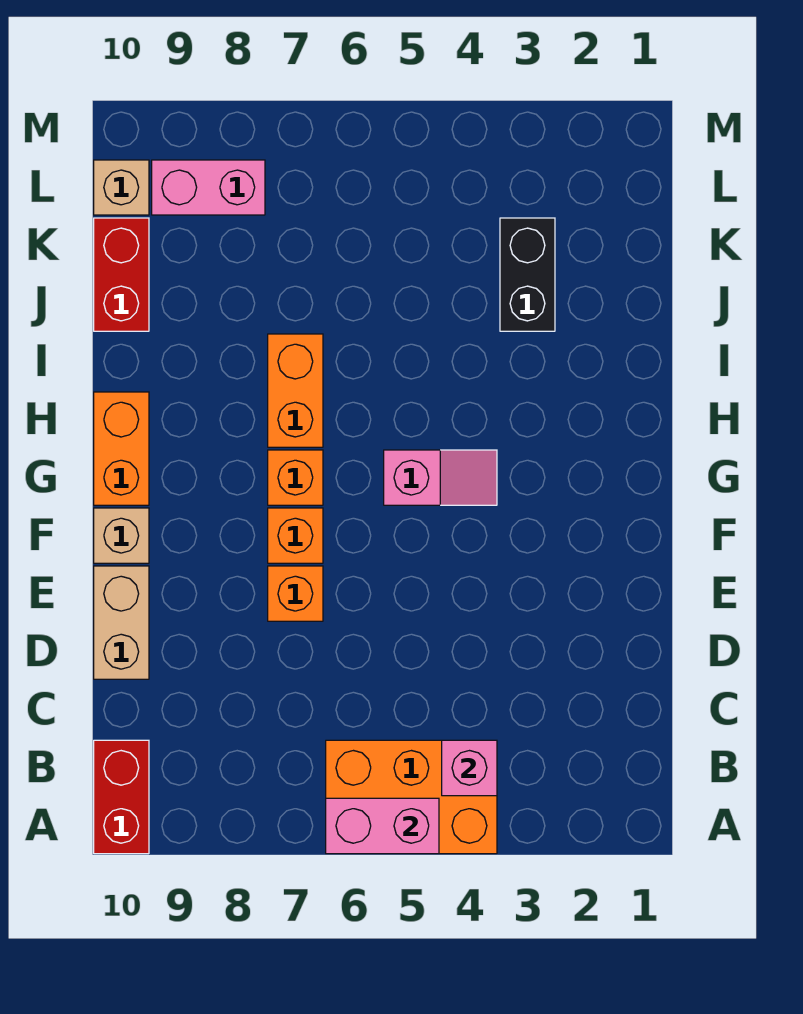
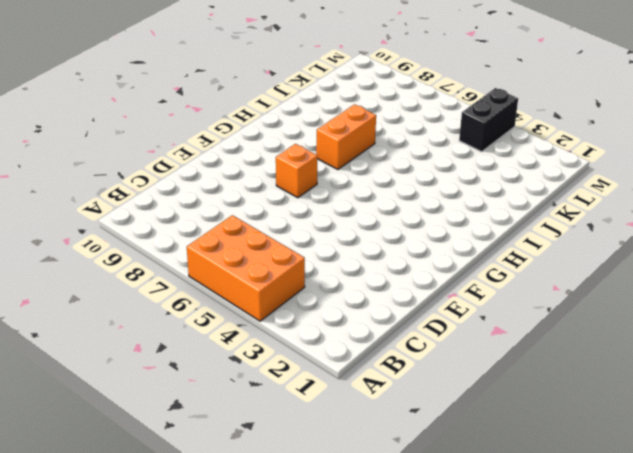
black brick L4:M4 level 1 -> black brick J3:K3 level 1
none -> red brick A10:B10 level 1
none -> tan brick D10:E10 level 1
none -> orange brick E7 level 1

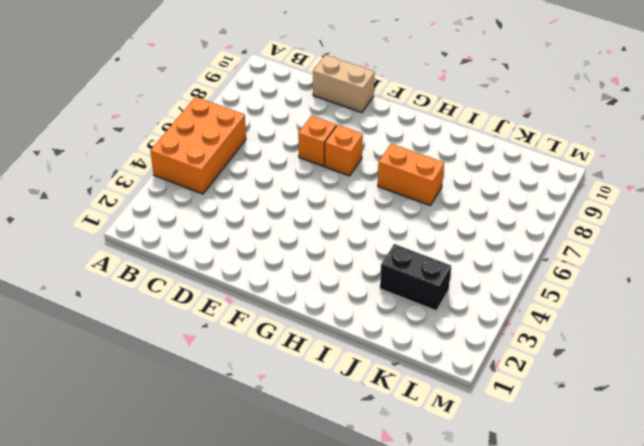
none -> red brick A10:B10 level 1
none -> tan brick F10 level 1
none -> pink slope G4:G5 level 1 top 5

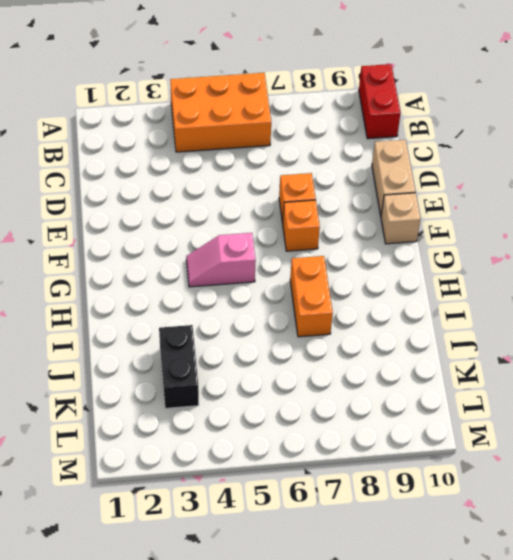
none -> orange brick G7 level 1
none -> orange brick G10:H10 level 1
none -> red brick J10:K10 level 1

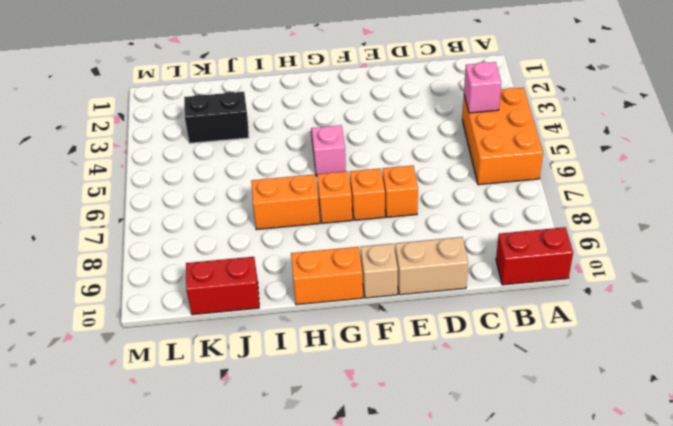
none -> pink brick L8:L9 level 1
none -> tan brick L10 level 1
none -> pink brick A5:A6 level 2

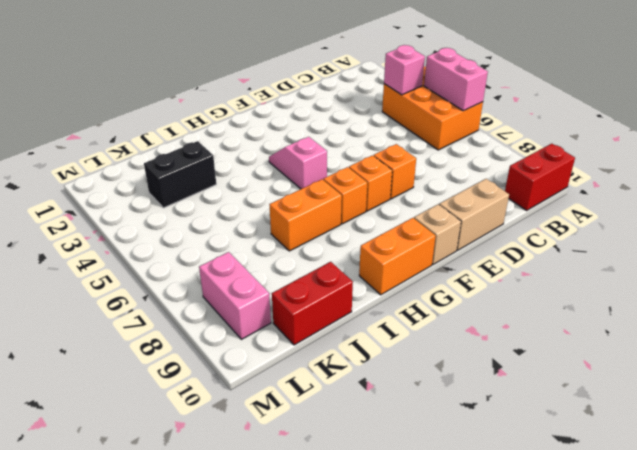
none -> tan brick L10 level 1

